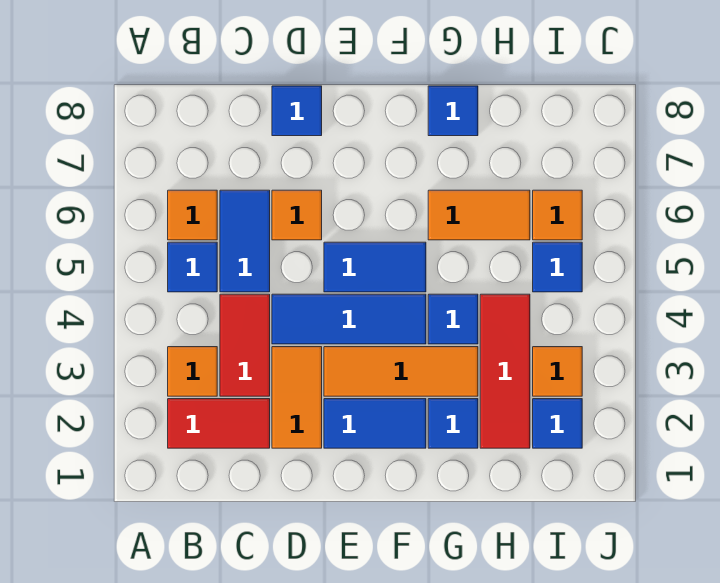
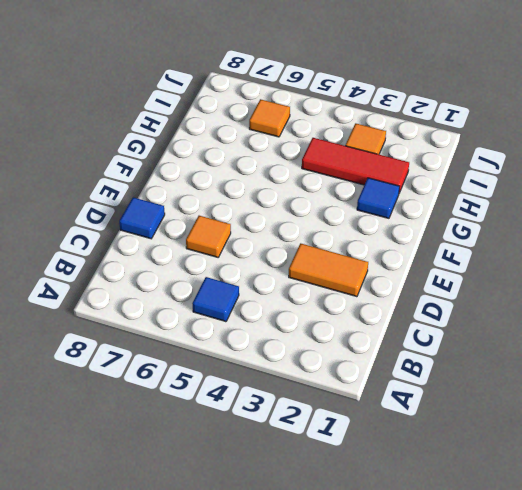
none -> red tile B2:C2 level 1
none -> orange tile B3 level 1
none -> orange tile B6 level 1

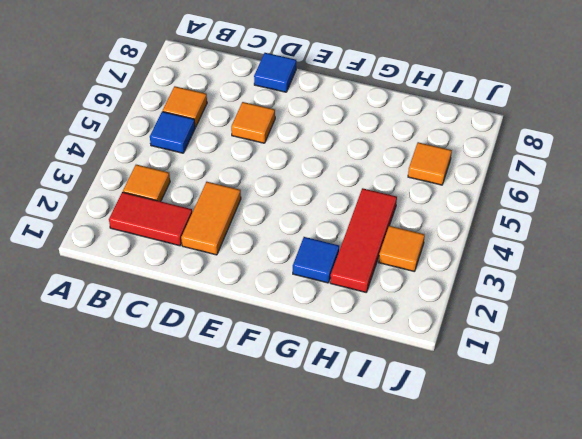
none -> red tile C3:C4 level 1
none -> blue tile C5:C6 level 1
none -> blue tile D4:F4 level 1

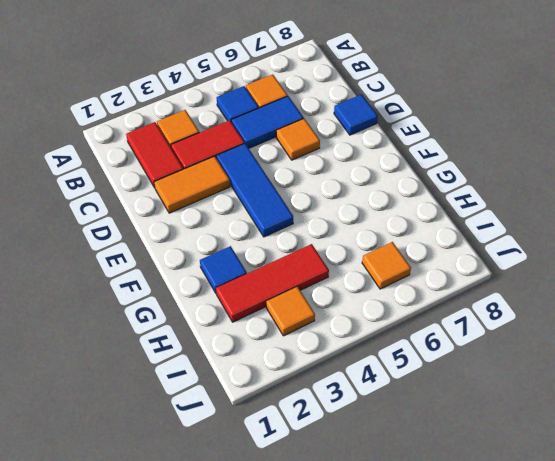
none -> blue tile E2:F2 level 1
none -> orange tile E3:G3 level 1
none -> blue tile E5:F5 level 1

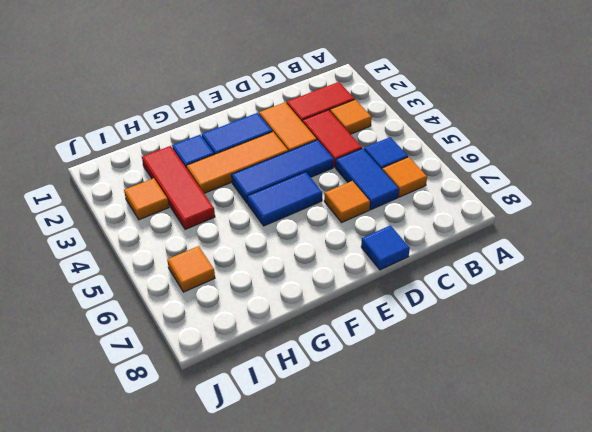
none -> blue tile G4 level 1
none -> orange tile G6:H6 level 1
none -> blue tile G8 level 1

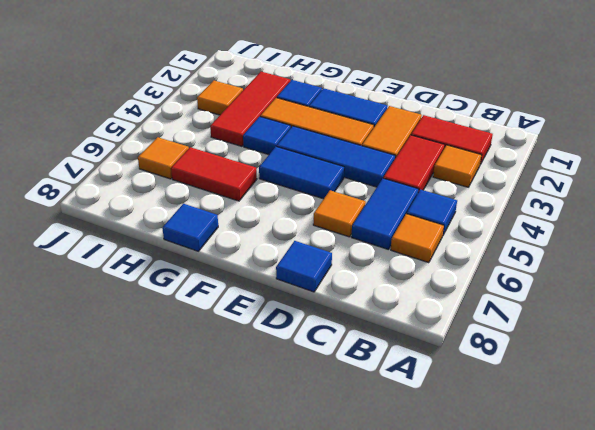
red tile G6:H6 level 1 -> orange tile G6:H6 level 1
none -> blue tile I2 level 1
none -> blue tile I5 level 1

